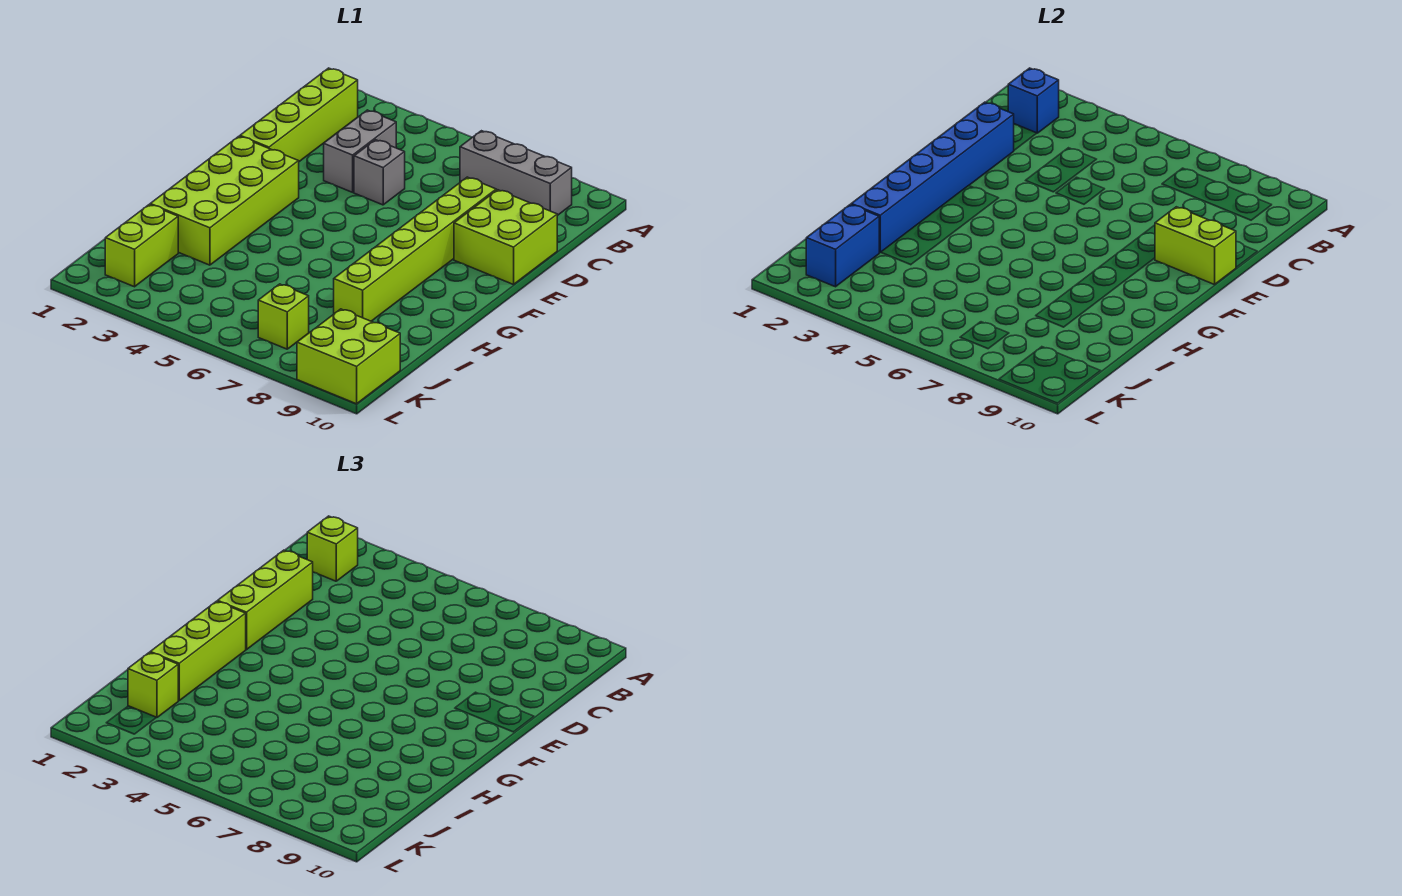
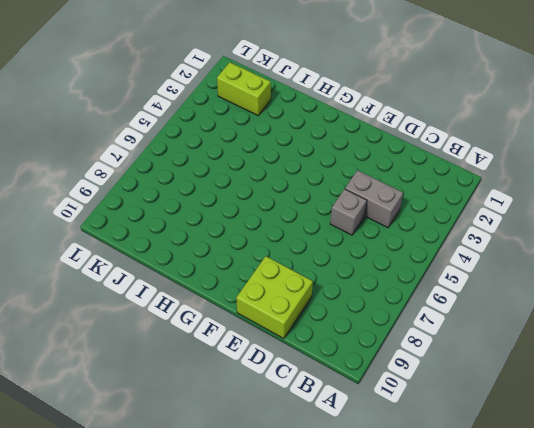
none -> lime brick B2:E2 level 1
none -> grey brick B7:B9 level 1
none -> lime brick D8:I8 level 1

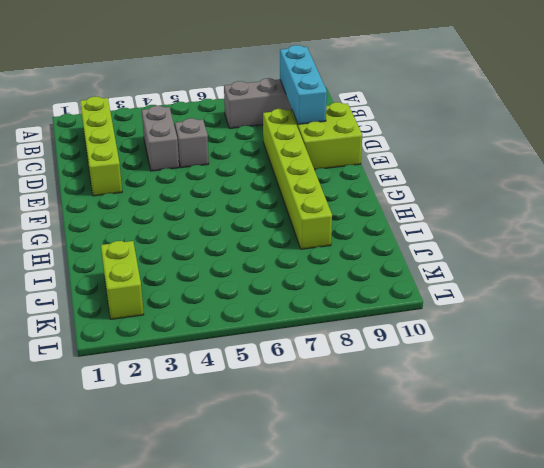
cyan brick B9:D9 level 2 -> none
none -> lime brick F2:I3 level 1
none -> lime brick K7 level 1
none -> lime brick K9:L10 level 1

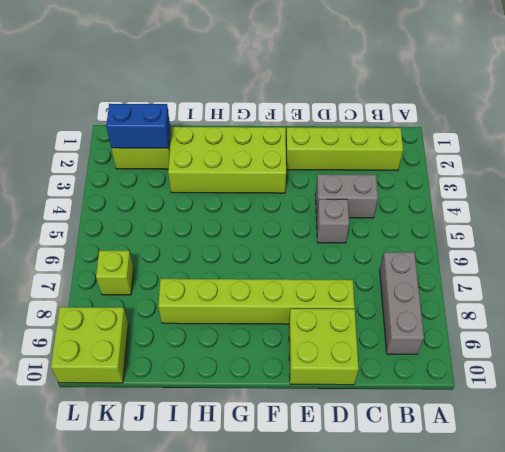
none -> blue brick B2 level 2
none -> blue brick D2:I2 level 2
none -> lime brick E9:E10 level 2

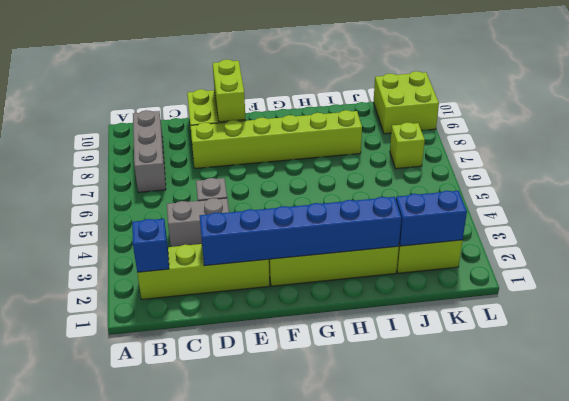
none -> lime brick B2 level 3
none -> lime brick D2:F2 level 3
none -> lime brick G2:I2 level 3

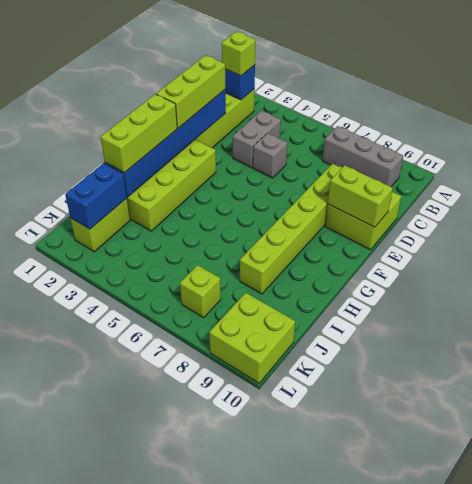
none -> lime brick J2 level 3

